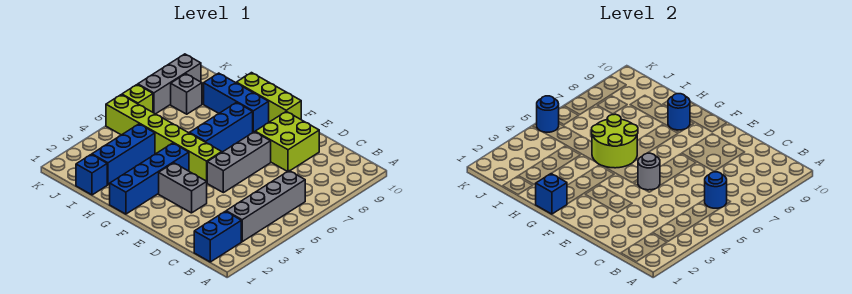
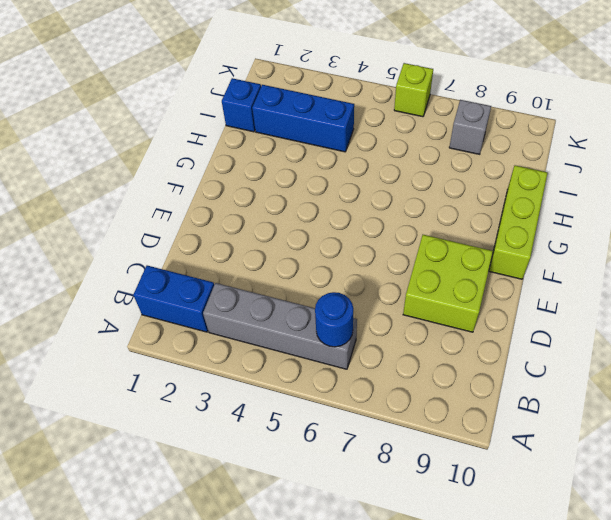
none -> grey brick E3:F3 level 1
none -> grey brick E5:E7 level 1
none -> lime brick F5:K5 level 1

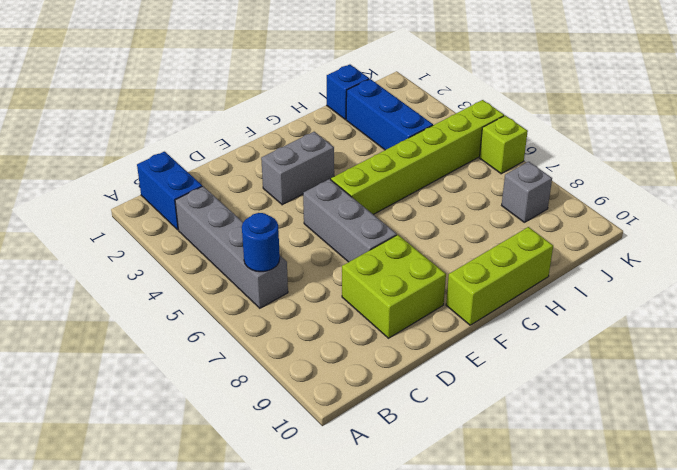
none -> blue brick G1:G4 level 1
none -> blue brick G6:G8 level 1
none -> blue brick G9:I9 level 1

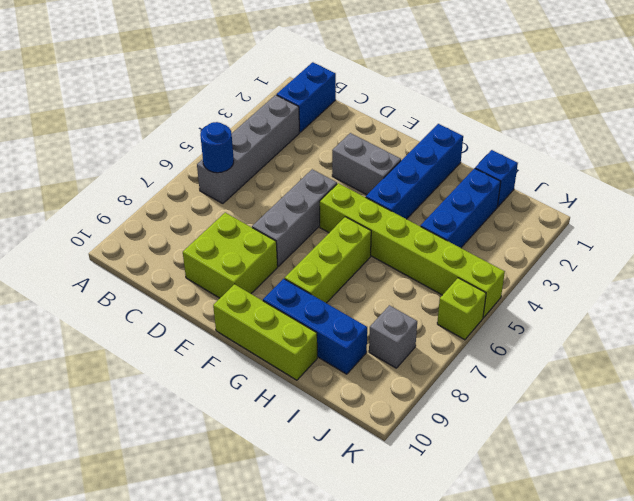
lime brick G6:G8 level 1 -> blue brick G6:G8 level 1
none -> grey brick K7:K9 level 1
none -> grey round brick E5 level 2
none -> blue brick G1 level 2

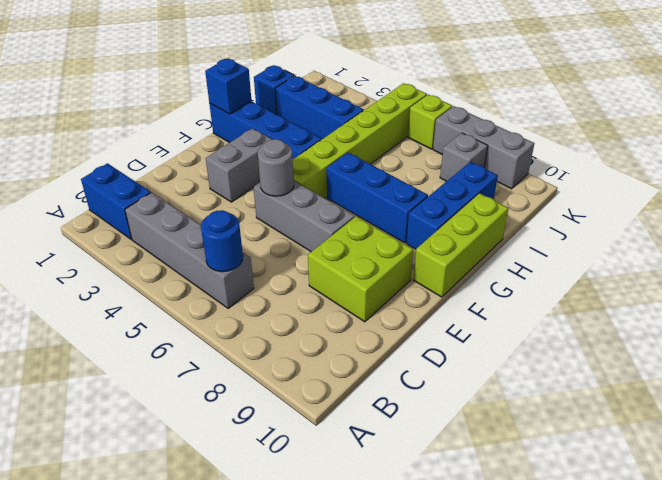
none -> lime round brick G5:H6 level 2
none -> blue round brick G9 level 2
none -> blue round brick K5 level 2

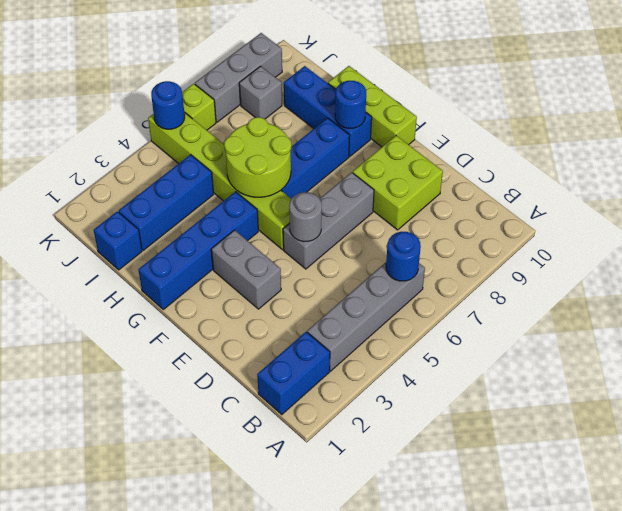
none -> blue brick G1 level 2

